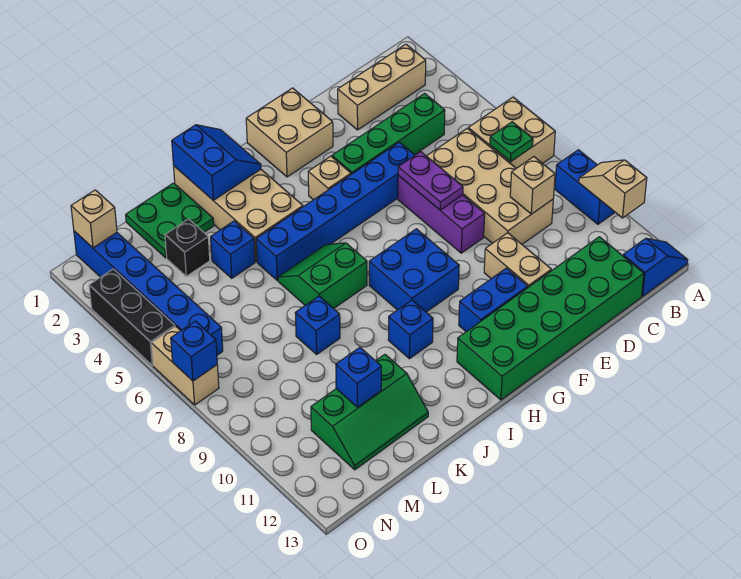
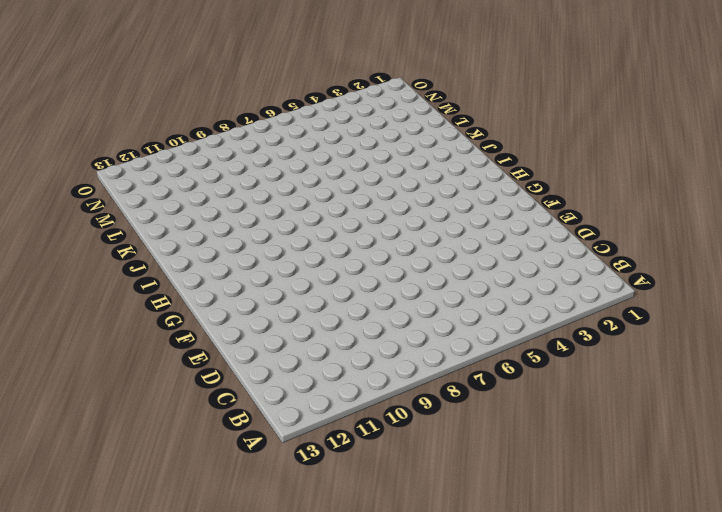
none -> tan brick A6:B7 level 1
none -> blue brick A9:A10 level 1
none -> blue slope A13:B13 level 1 top B
none -> tan brick B2:D2 level 1

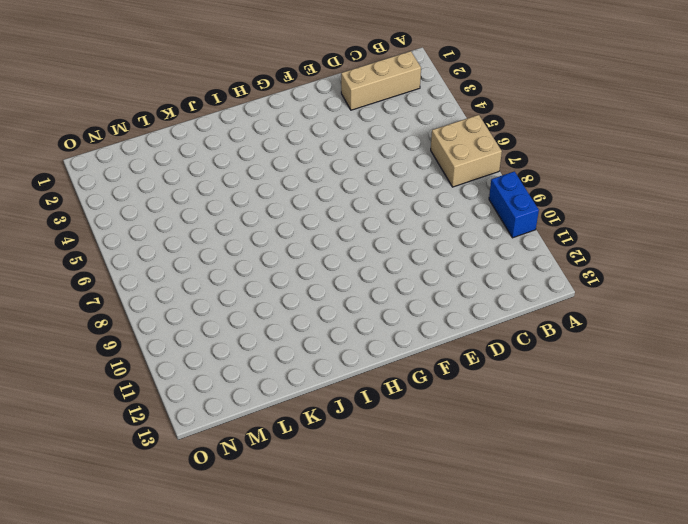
none -> blue slope A13:B13 level 1 top B
none -> green brick C4:F4 level 1
none -> tan brick C6:D9 level 1
none -> green brick C12:H13 level 1

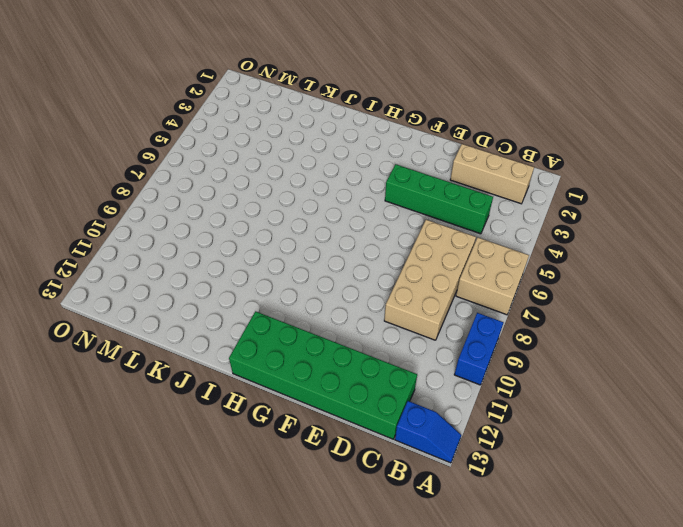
none -> blue brick E5:J5 level 1
none -> purple brick E6:E8 level 1
none -> tan brick E10:E11 level 1
none -> tan brick F1:G2 level 1

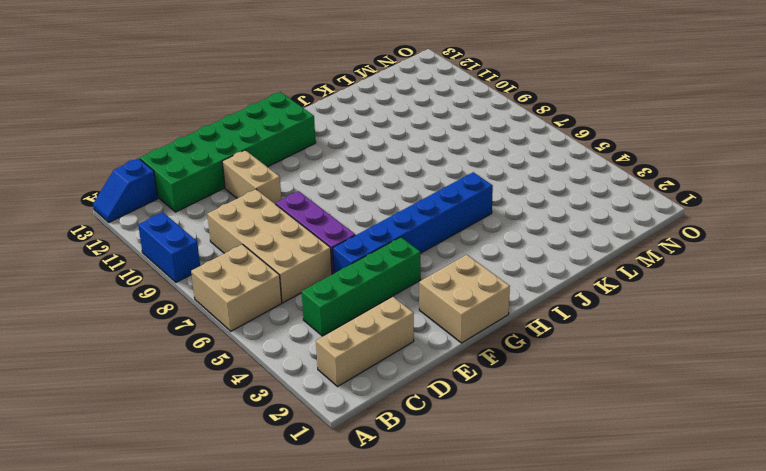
none -> blue brick F11:G11 level 1
none -> tan brick G4 level 1
none -> blue brick G8:H9 level 1
none -> tan brick I1:J4 level 1

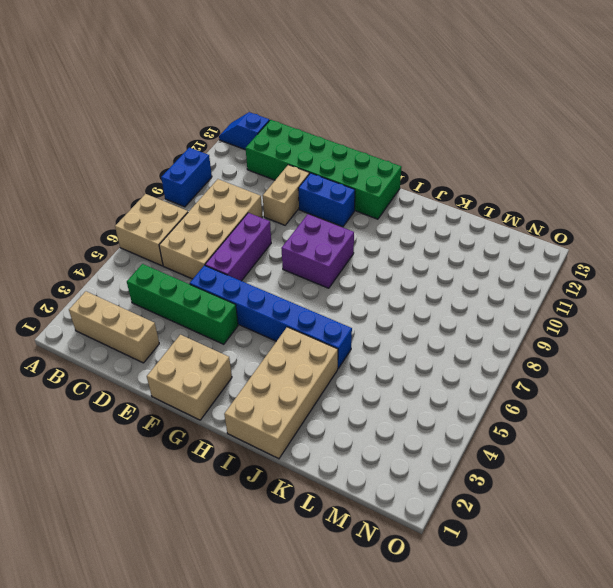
purple brick G8:H9 level 1 -> blue brick G8:H9 level 1
none -> tan brick G4 level 1
none -> green slope I6:J7 level 1 top 7
none -> blue brick I10 level 1
none -> green plate K1:L2 level 1

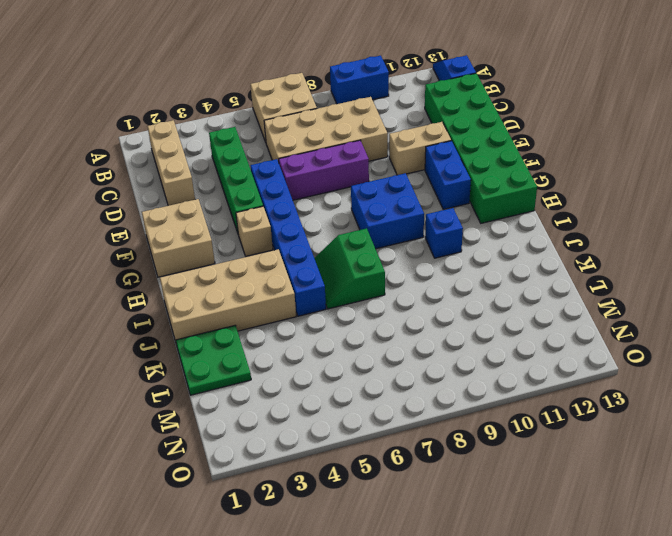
none -> blue brick K4 level 1
none -> blue brick K8 level 1
none -> green slope K11:M12 level 1 top 11
none -> black brick L3 level 1

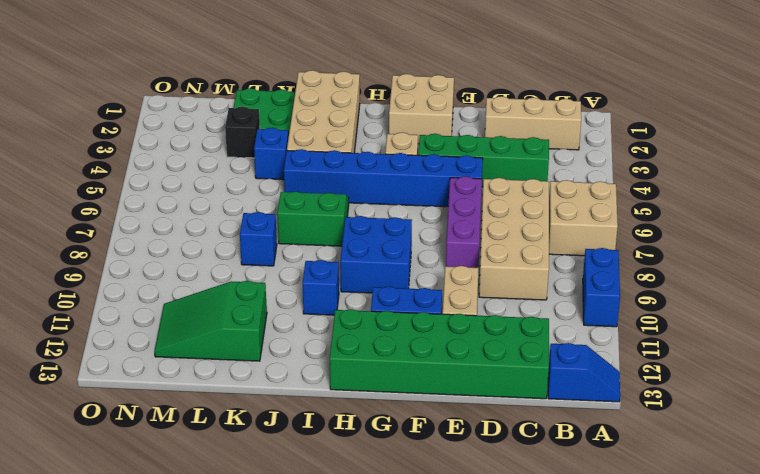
green slope K11:M12 level 1 top K -> green slope K11:M12 level 1 top 11
none -> blue brick N1:N6 level 1
none -> black brick O3:O5 level 1
none -> tan brick O6:O7 level 1
none -> tan slope A10:A11 level 2 top 11

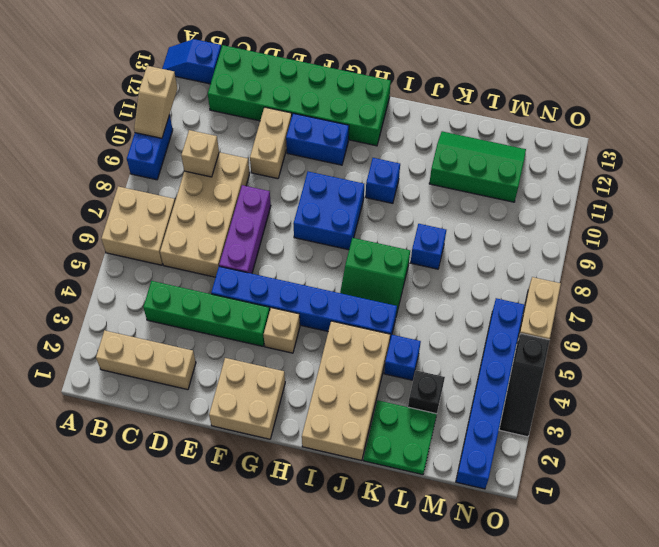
black slope O3:O5 level 1 top 5 -> black brick O3:O5 level 1
none -> green plate B7 level 2
none -> purple plate E6:E7 level 2
none -> blue slope I1:J2 level 2 top J
none -> blue brick L11 level 2

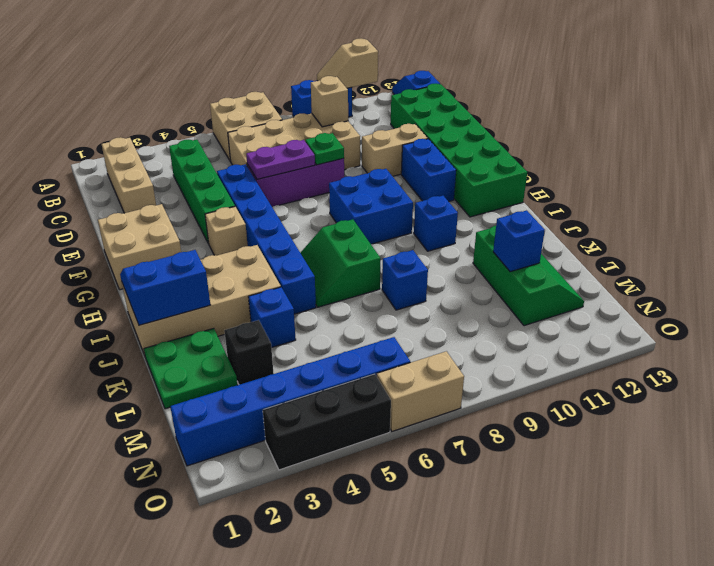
green plate E8 level 2 -> green plate B7 level 2
none -> tan brick N1 level 2
none -> blue brick O7 level 2

